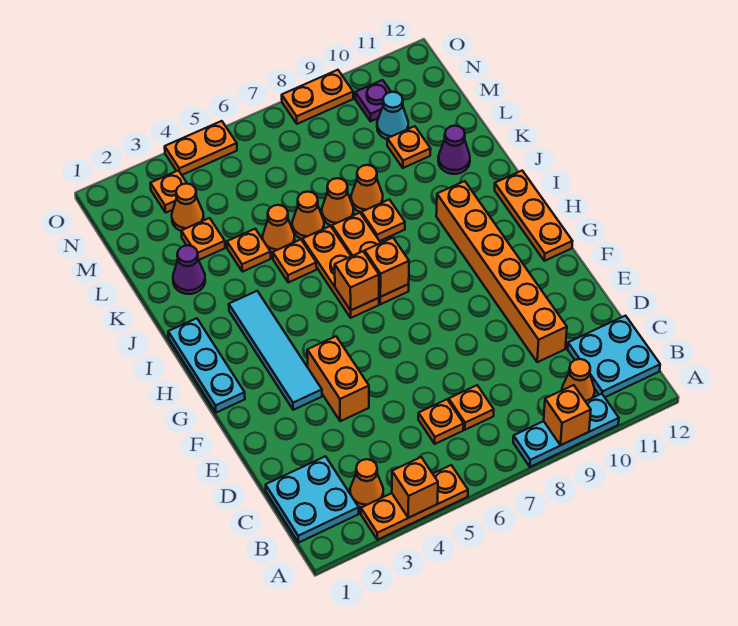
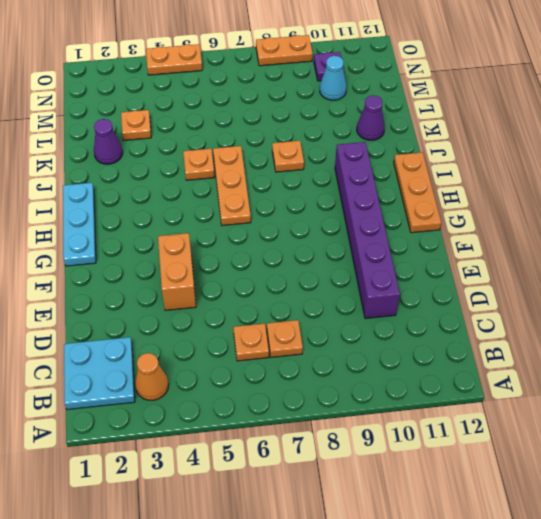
purple brick D10:I10 level 1 -> orange brick D10:I10 level 1
none -> orange plate A3:A5 level 1
none -> cyan plate A8:A10 level 1
none -> orange cone B10 level 1
none -> cyan plate B11:C12 level 1

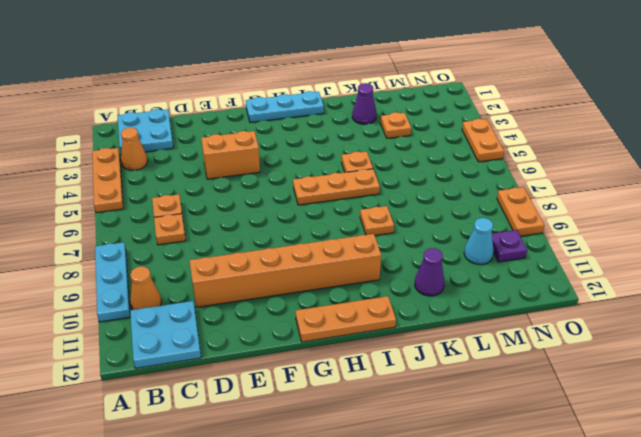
none -> cyan tile F3:I3 level 1
none -> orange plate H7:J7 level 1
none -> orange plate K4 level 1
none -> orange cone K5 level 1

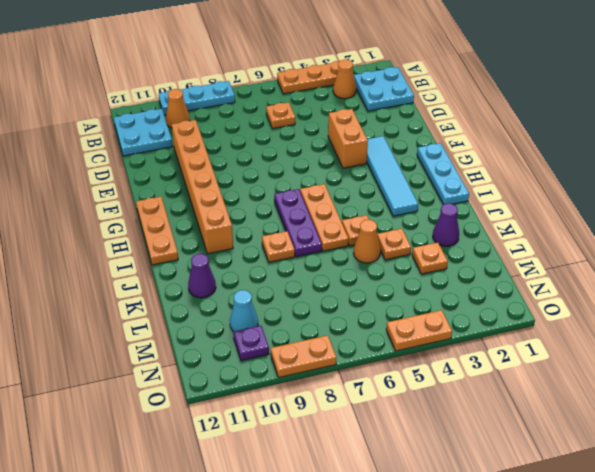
purple plate H7:J7 level 1 -> orange plate H7:J7 level 1
none -> orange plate C7 level 1
none -> orange cone K6 level 1
none -> orange cone K7 level 1
none -> orange cone K8 level 1

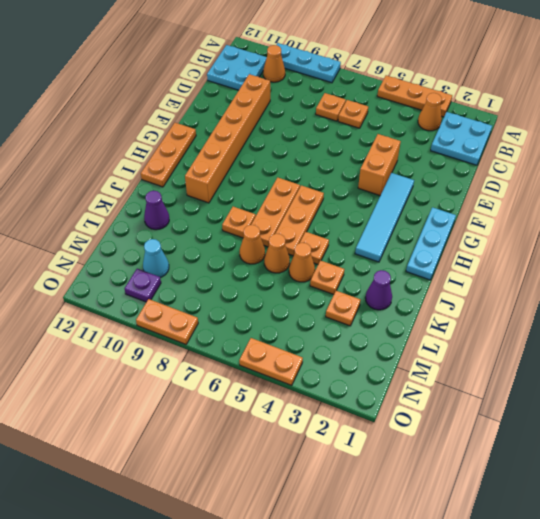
none -> orange cone K8 level 1
none -> orange plate L10 level 1
none -> orange cone M3 level 1
none -> orange plate N3 level 1

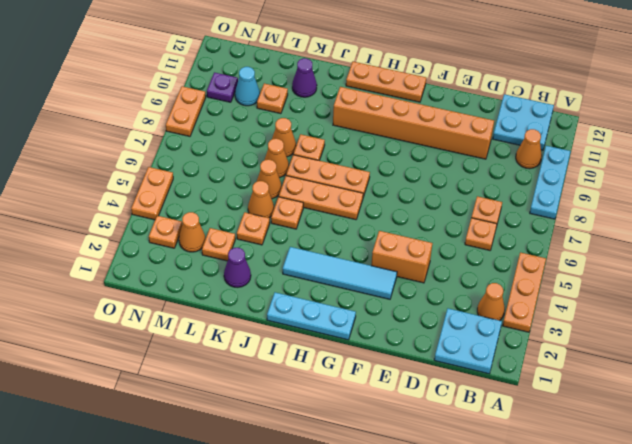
none -> orange brick A4 level 2
none -> orange brick A9 level 2
none -> orange brick H6 level 2
none -> orange brick H7 level 2

